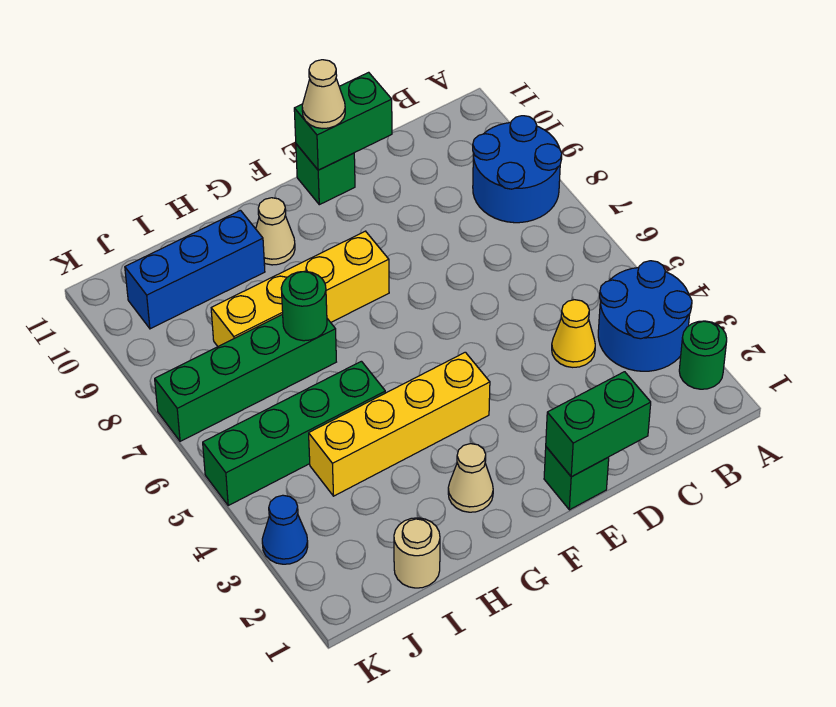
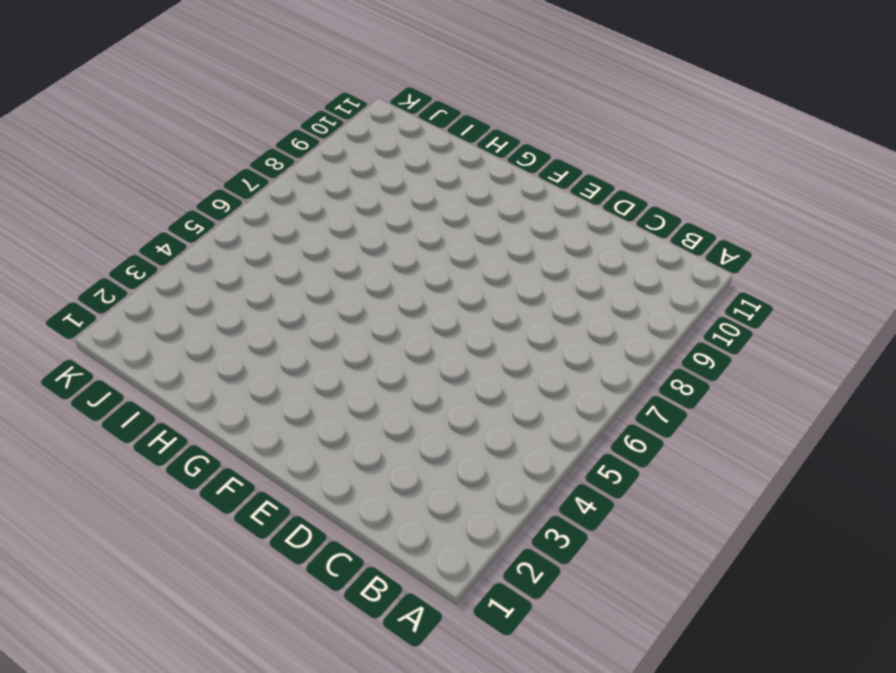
none -> green round brick A2 level 1
none -> blue round brick A3:B4 level 1
none -> blue round brick A8:B9 level 1

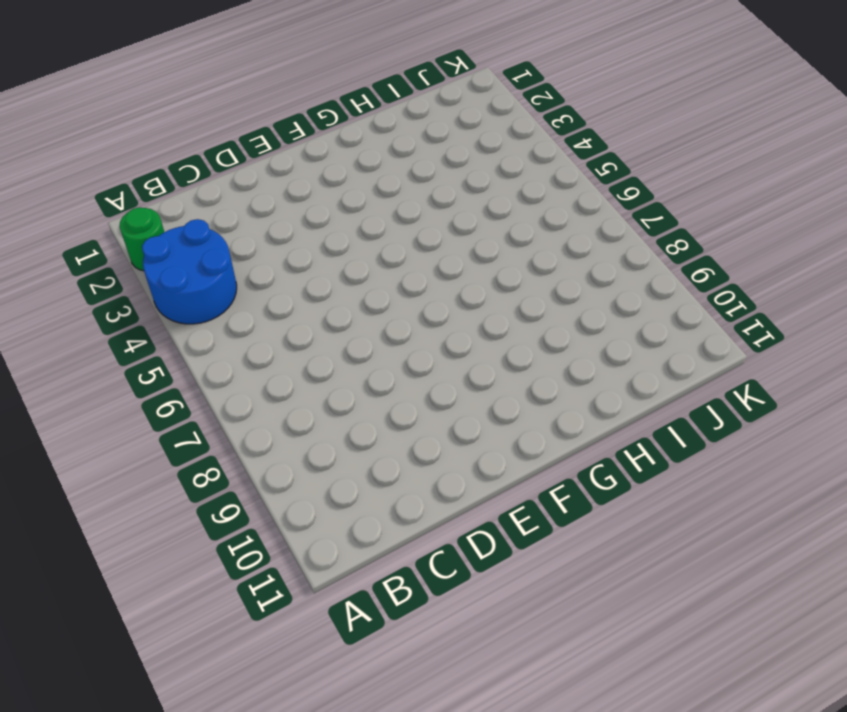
none -> blue round brick A8:B9 level 1
none -> yellow cone C4 level 1
none -> green brick E1 level 1

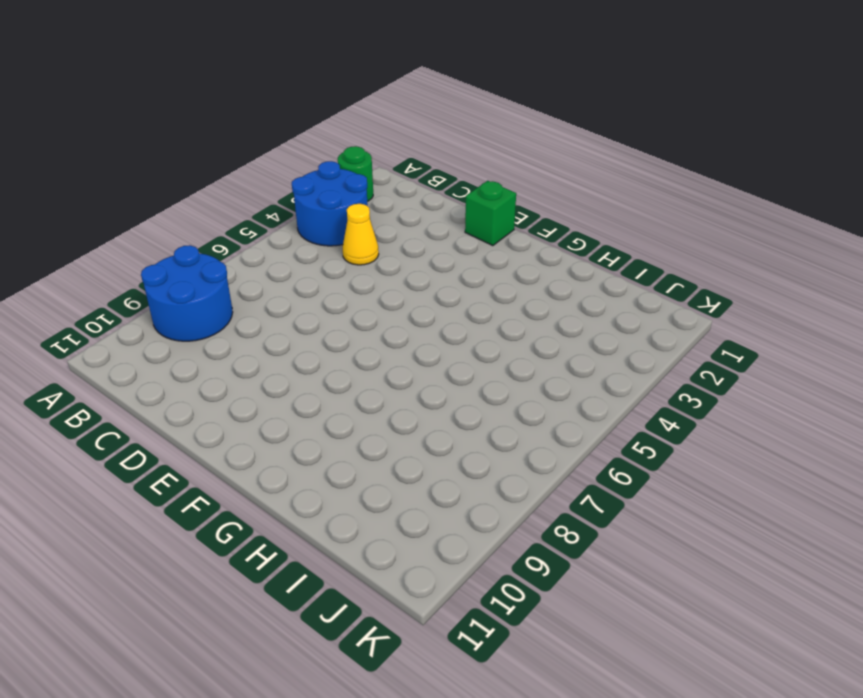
none -> green brick E11 level 1
none -> yellow brick F4:I4 level 1
none -> yellow brick F8:I8 level 1

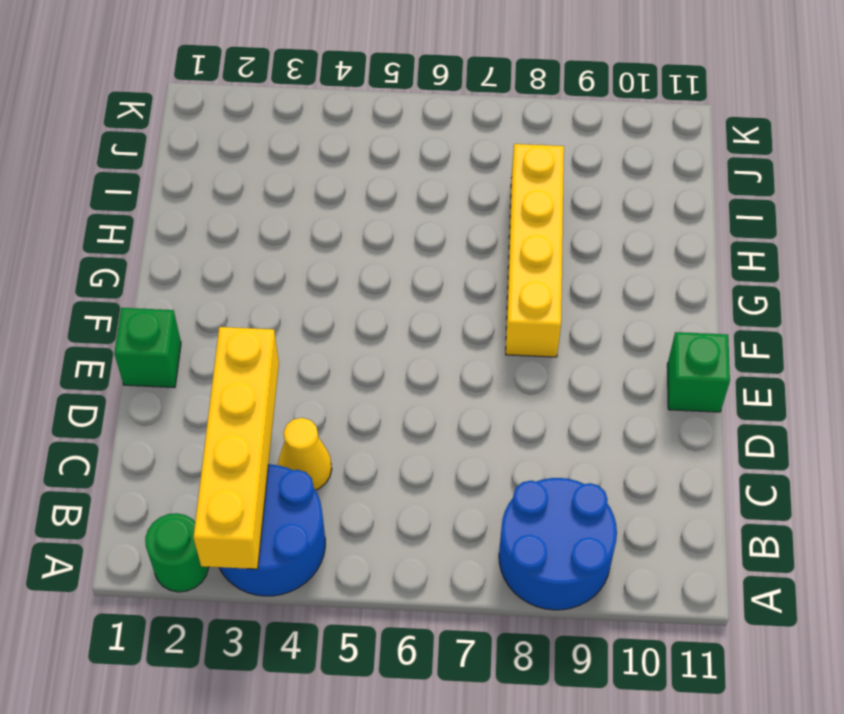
yellow brick A3:D3 level 2 -> yellow brick F4:I4 level 1
none -> tan cone G2 level 1
none -> tan cone G10 level 1
none -> green brick H5:K5 level 1

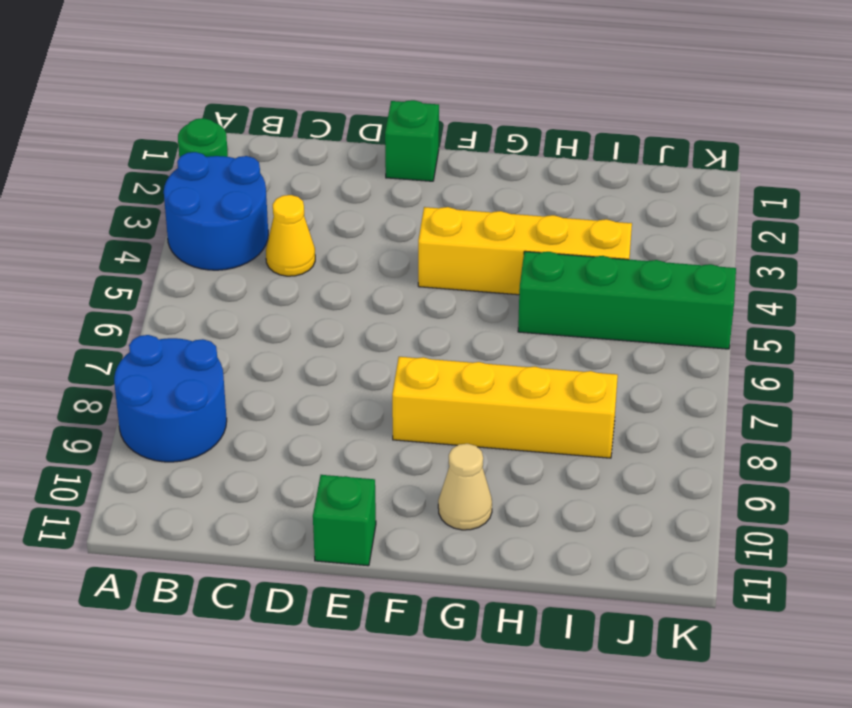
none -> tan cone G2 level 1
none -> green brick H7:K7 level 1
none -> blue brick H10:J10 level 1

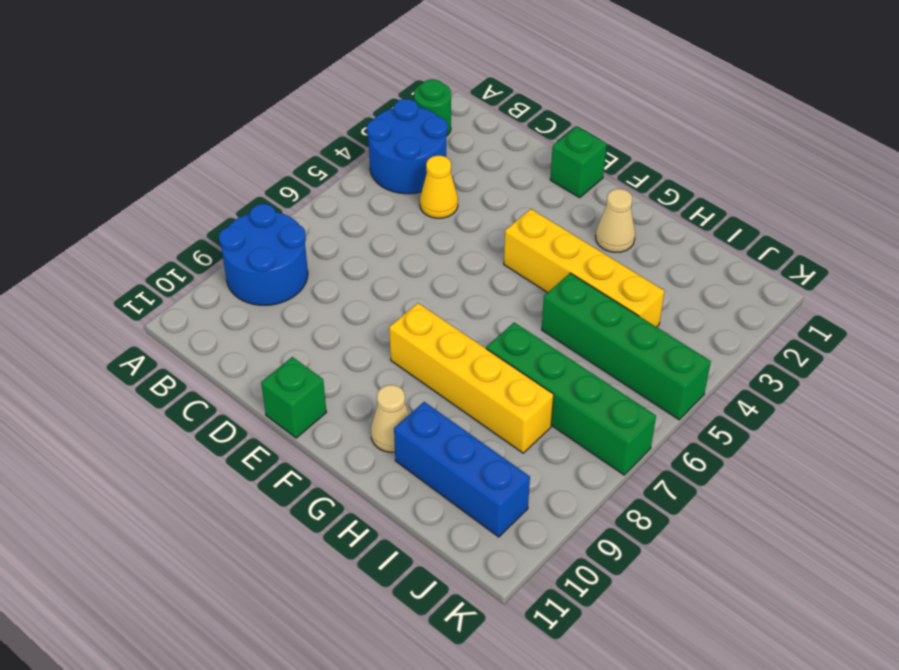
none -> tan round brick I1 level 1
none -> blue cone K3 level 1
none -> green brick D1:E1 level 2

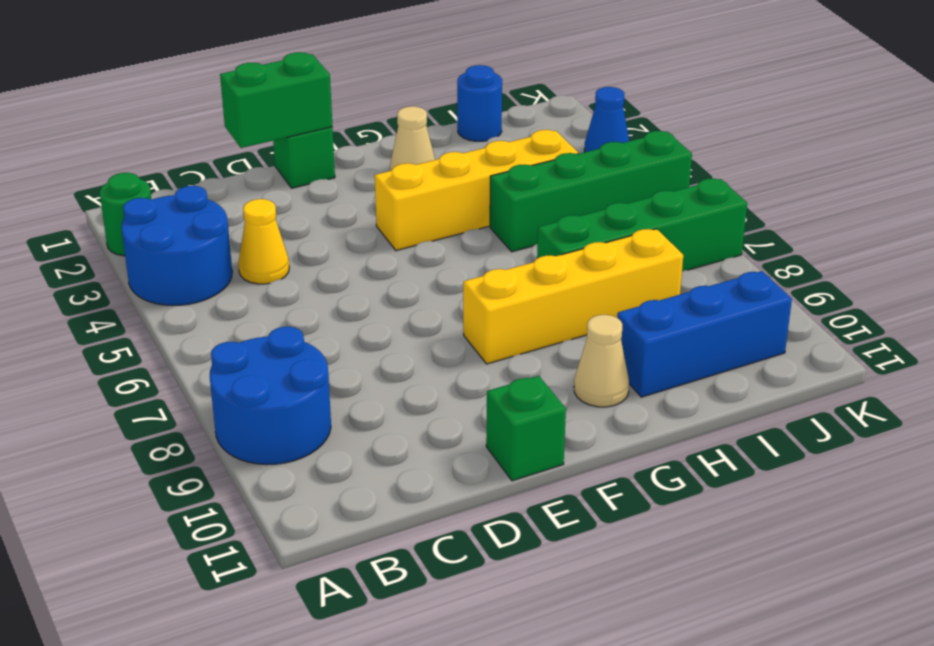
blue round brick I1 level 1 -> tan round brick I1 level 1
none -> green brick D11:E11 level 2
none -> green round brick H7 level 2
none -> tan cone E11 level 3

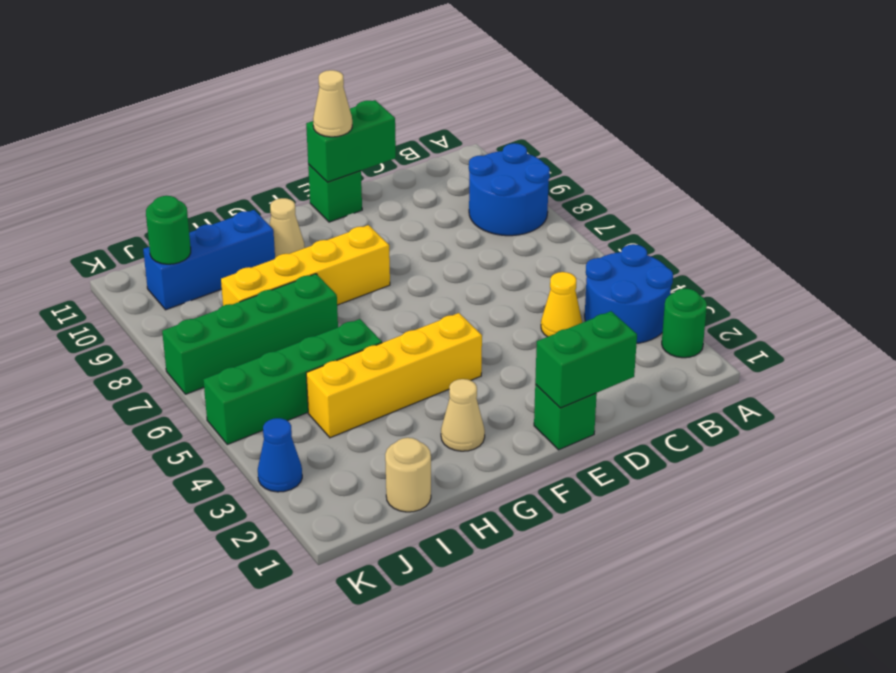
green round brick J10 level 2 -> green round brick H7 level 2

